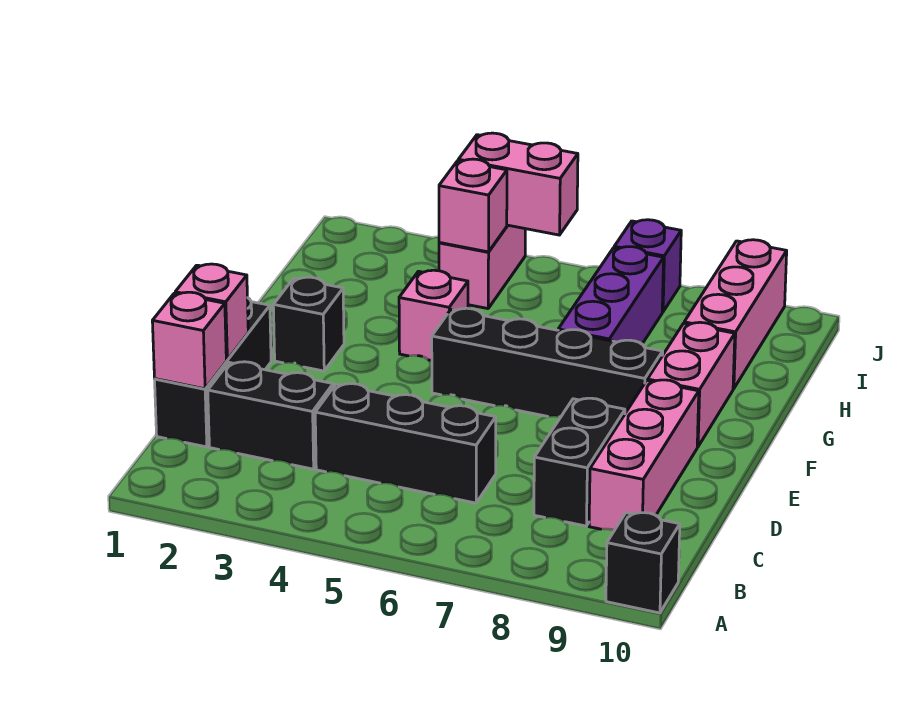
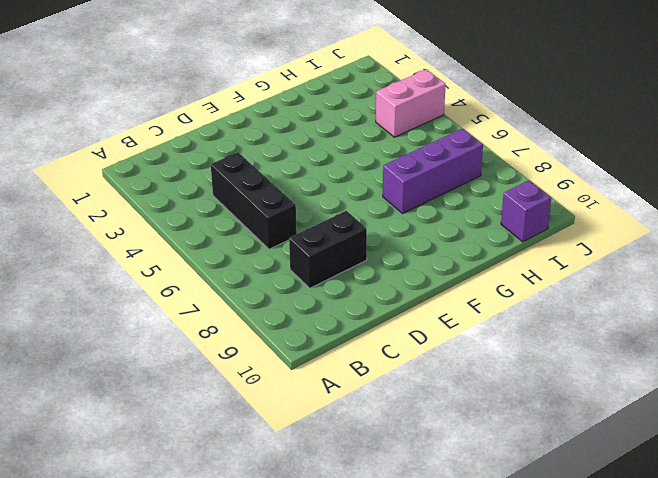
purple brick I10 level 1 -> purple brick J7 level 1
none -> black brick A10 level 1
none -> black brick C1:E1 level 1
none -> black brick C2:C3 level 1

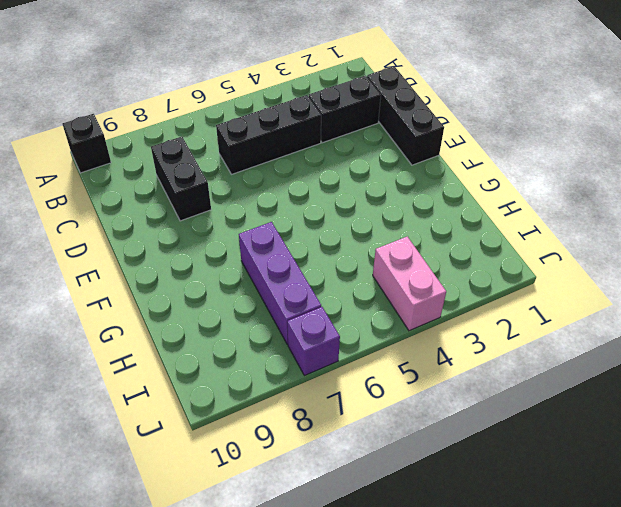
none -> pink brick C9:E9 level 1
none -> black brick F2 level 1
none -> black brick F5:F8 level 1

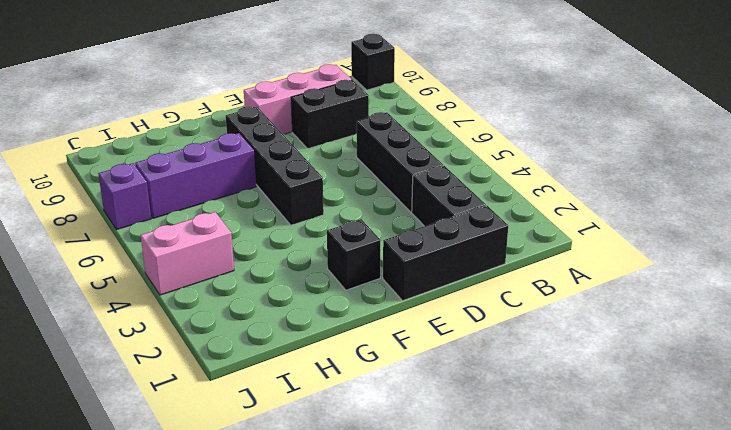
none -> pink brick F9:G9 level 1
none -> pink brick G4 level 1
none -> pink brick H9:J9 level 1

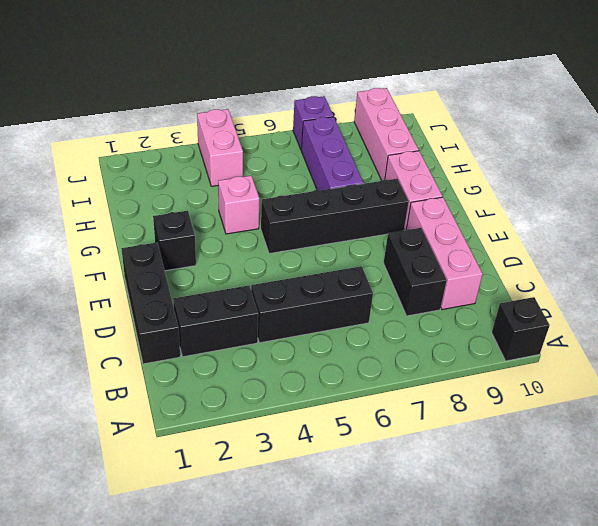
none -> pink brick C1 level 2
none -> pink brick D1 level 2
none -> pink brick I4 level 2

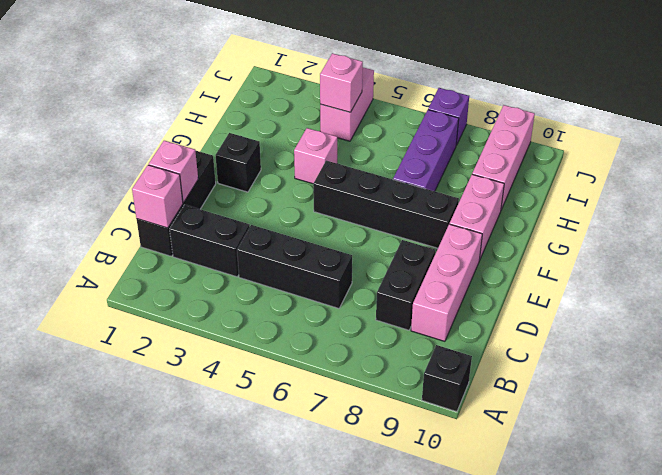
none -> pink brick J4:J5 level 2

